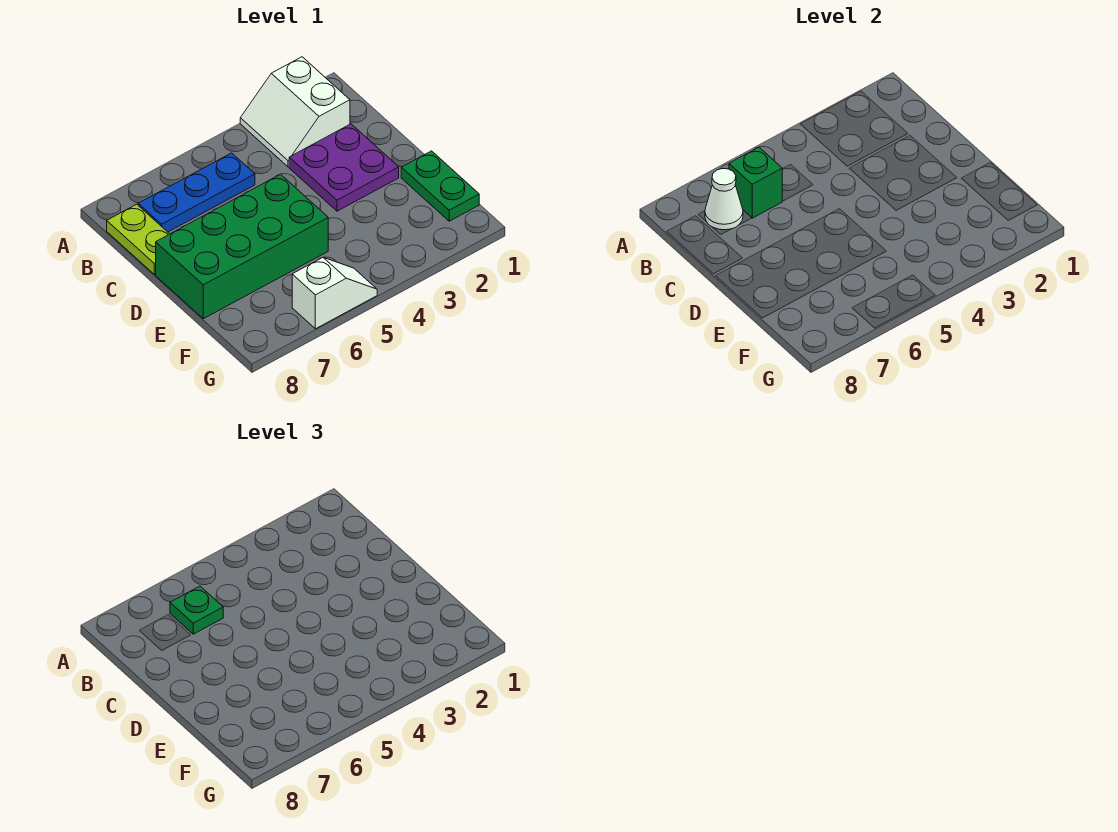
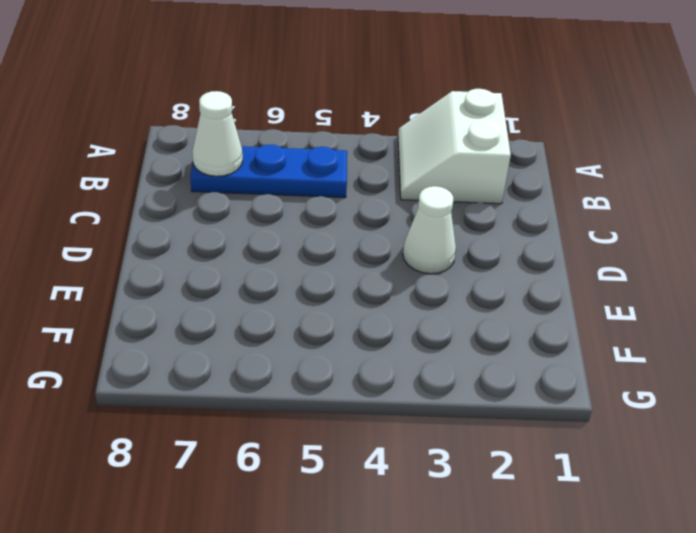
white cone D3 level 1 -> purple plate C2:D3 level 1
none -> lime plate B8:C8 level 1
none -> green brick D5:E8 level 1

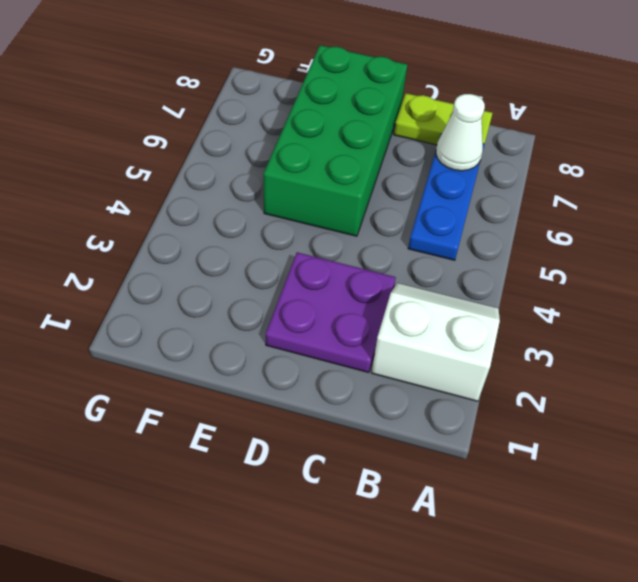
none -> green plate E1:F1 level 1
none -> white slope G5:G6 level 1 top 6

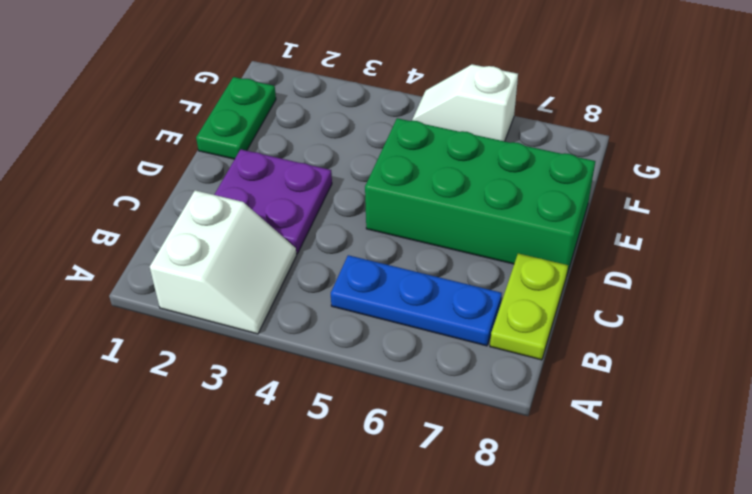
none -> green brick B6 level 2
none -> white cone B7 level 2

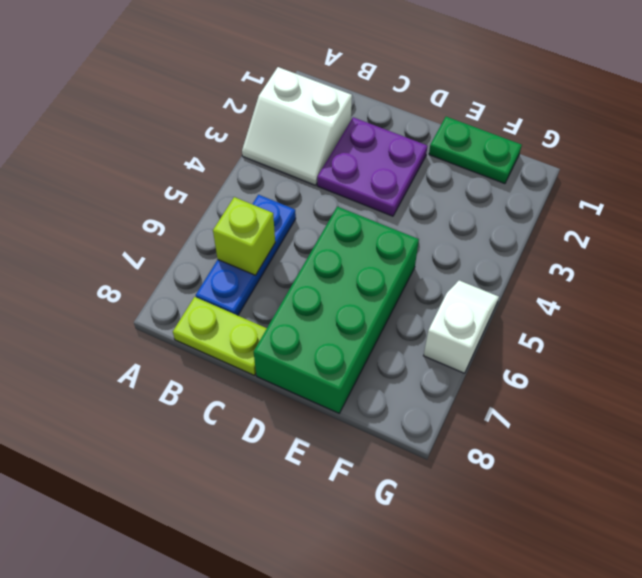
lime brick B6 level 2 -> green brick B6 level 2
none -> white cone B7 level 2
none -> green plate B6 level 3

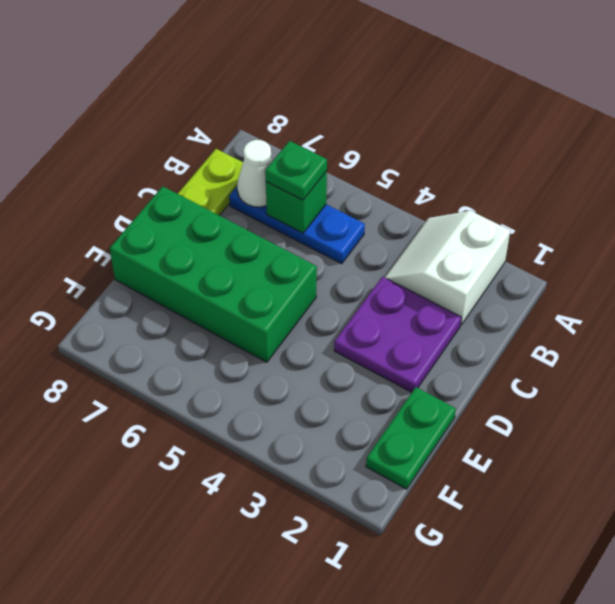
none -> white slope G5:G6 level 1 top 6

